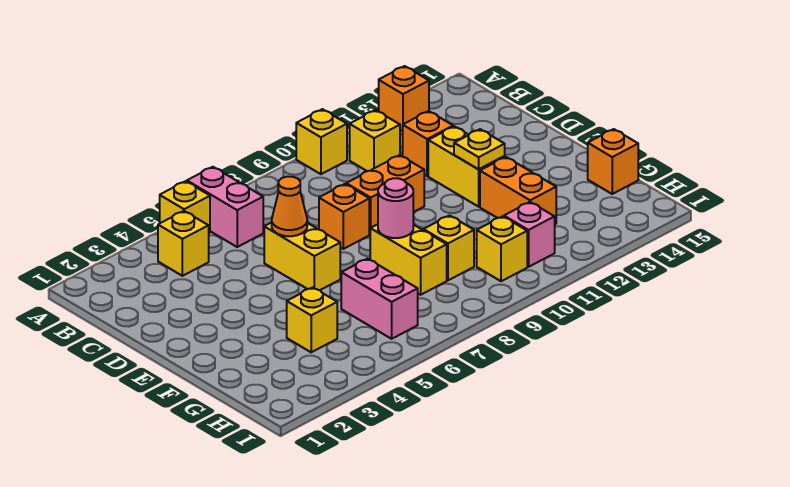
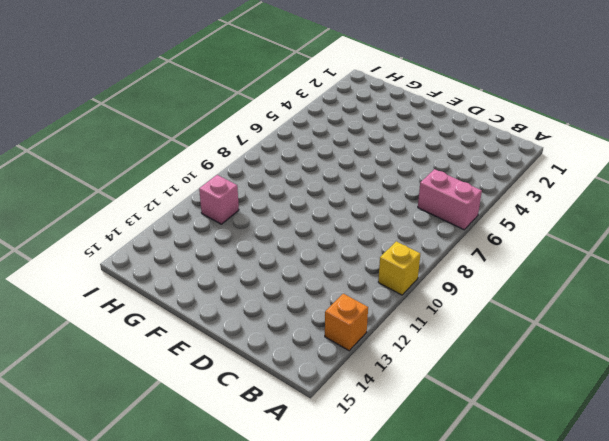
none -> yellow brick A5 level 1
none -> yellow brick B4 level 1
none -> yellow brick B11 level 1

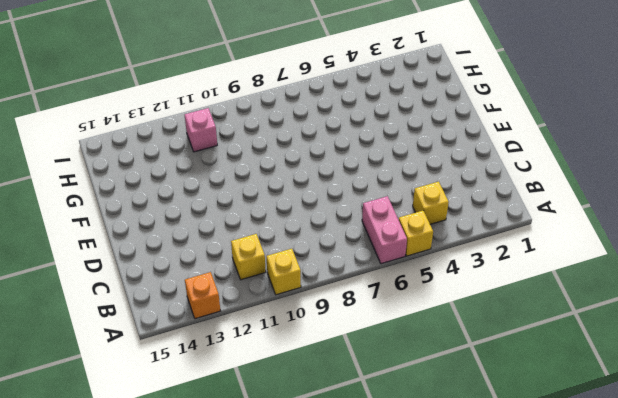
none -> orange brick C12 level 1
none -> yellow brick D6:E6 level 1
none -> orange brick D8 level 1

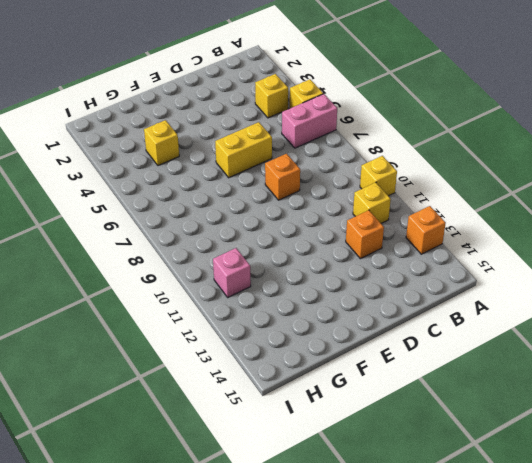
none -> orange brick D9:D10 level 1
none -> yellow brick D12:E12 level 1
none -> yellow brick F8:G8 level 1

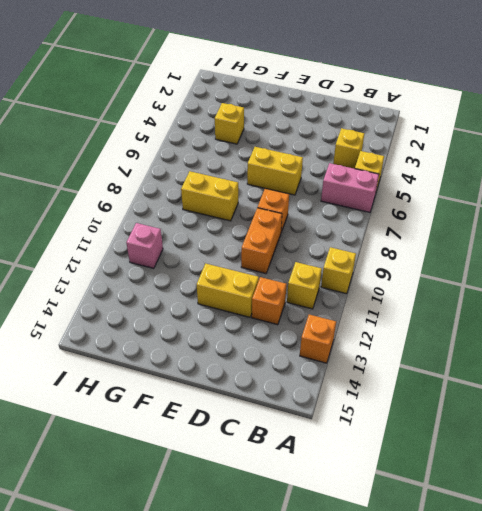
none -> orange brick F12:G12 level 1
none -> pink brick G6:H6 level 1
none -> yellow brick G9 level 1

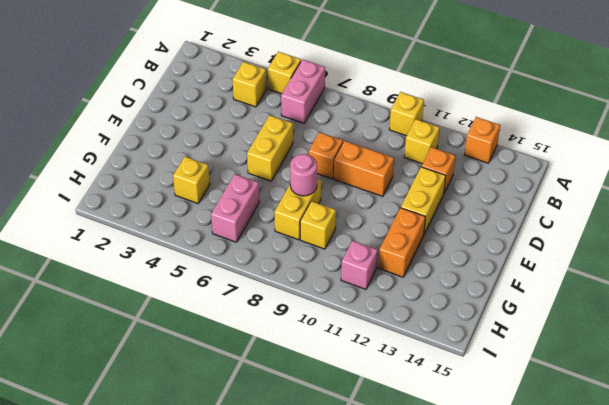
none -> orange brick G15 level 1
none -> yellow brick H10 level 1
none -> orange cone D6 level 2

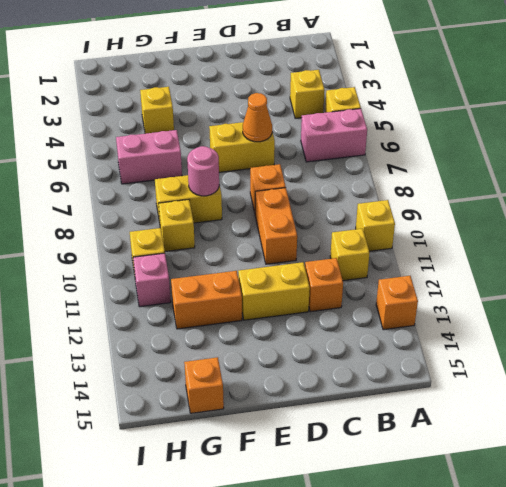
none -> yellow plate E12 level 2

